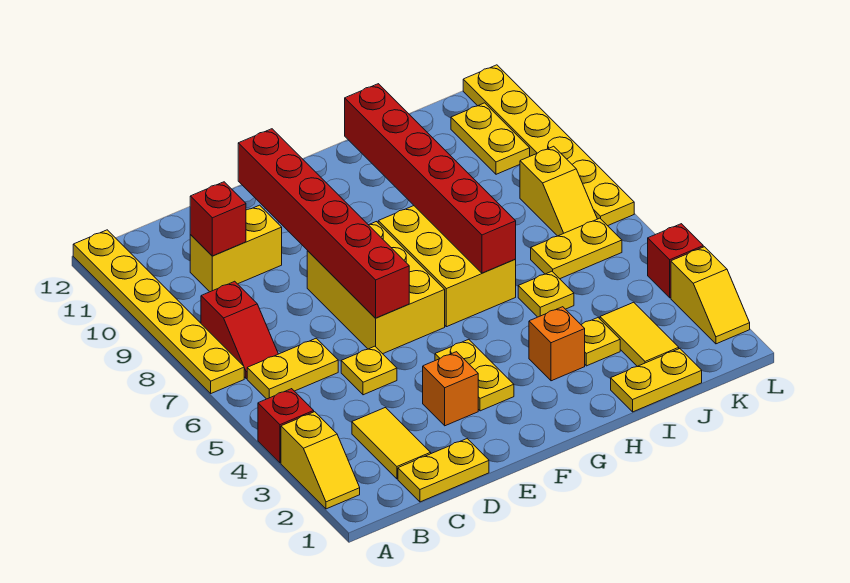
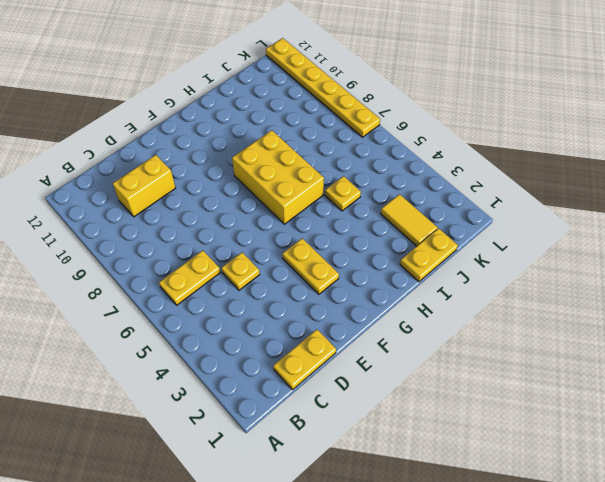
none -> yellow slope A2:A3 level 1 top 3
none -> red brick A4 level 1
none -> yellow plate A7:A12 level 1

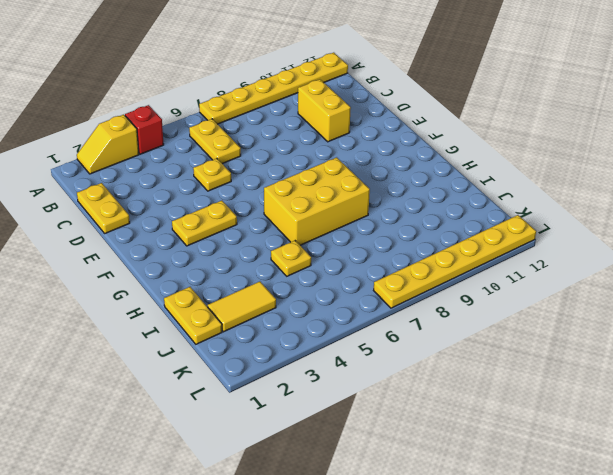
none -> red slope B7:B8 level 1 top 8
none -> yellow tile C2:C3 level 1
none -> orange brick E3 level 1

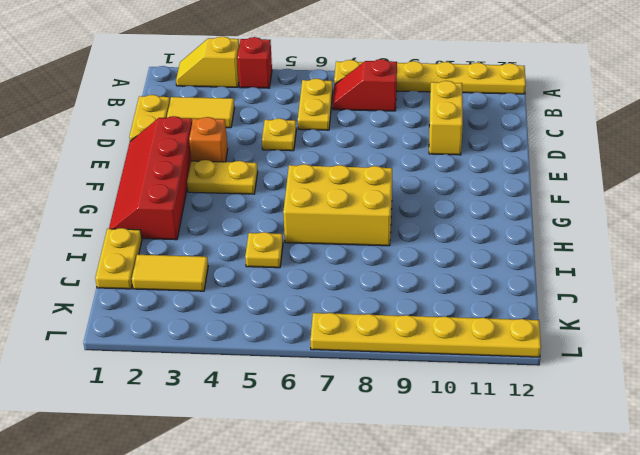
red slope E1:H2 level 1 top 2 -> none
none -> yellow brick E6:F8 level 1
none -> orange brick H3 level 1
none -> yellow plate I3 level 1

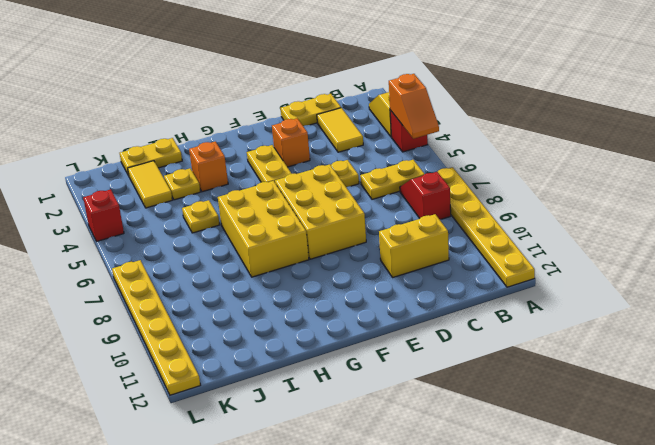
orange slope A4:A5 level 2 top 4 -> none
none -> yellow plate J6:K6 level 1
none -> yellow slope K7:K8 level 1 top 8
none -> yellow plate K10:K11 level 1

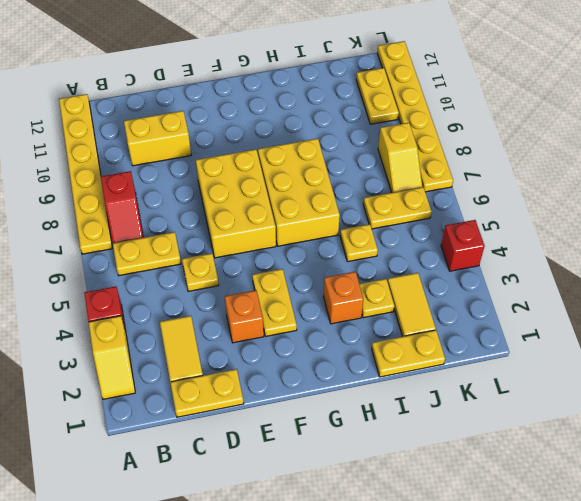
none -> yellow slope L2:L3 level 1 top 3
none -> red brick C10 level 2
none -> red brick E6:E11 level 2

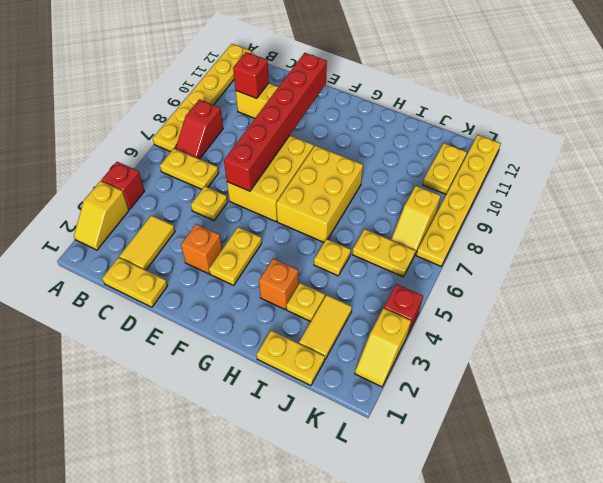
none -> red brick H6:H11 level 2

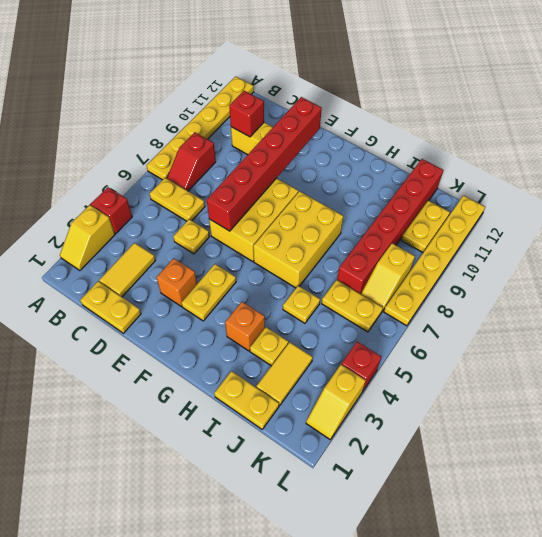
red brick J7:J12 level 1 -> red brick H6:H11 level 2

